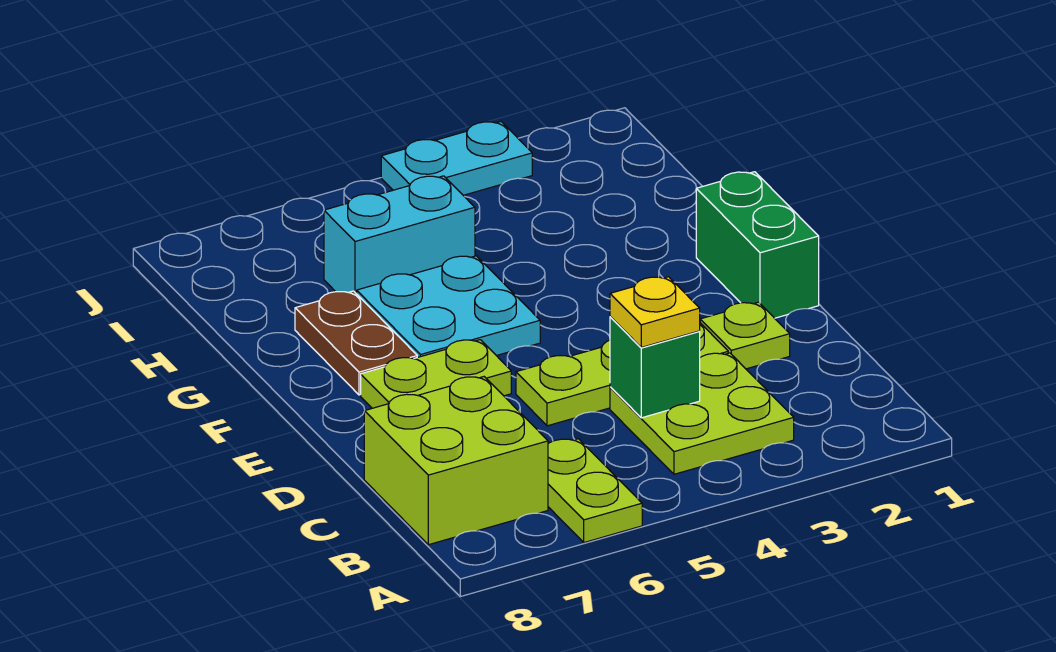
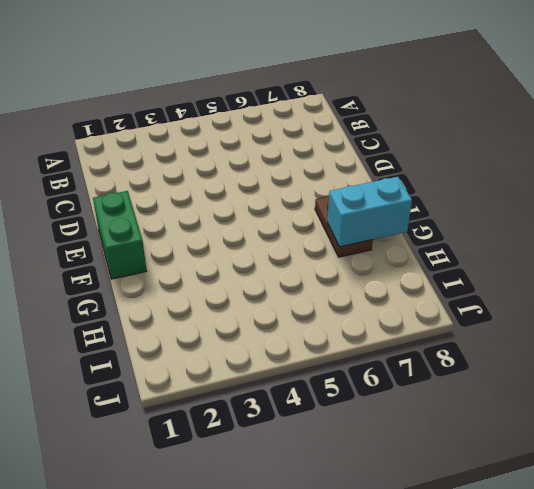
cyan brick G7:G8 level 2 -> cyan brick H5:H6 level 1
none -> lime plate A6:B6 level 1
none -> lime plate B3:C4 level 1
none -> lime brick B7:C8 level 1

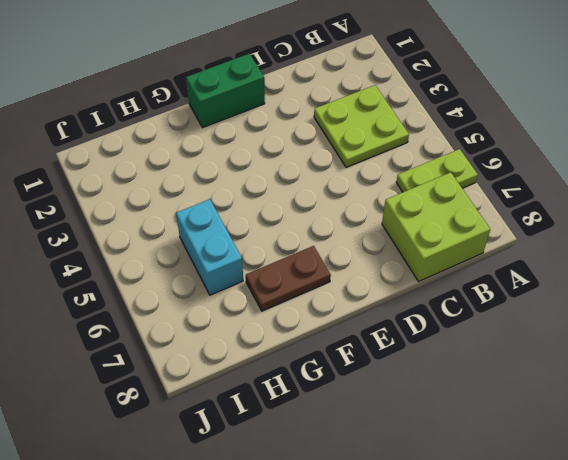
none -> lime plate D2 level 1
none -> lime plate D3:D5 level 1
none -> lime plate E6:E7 level 1

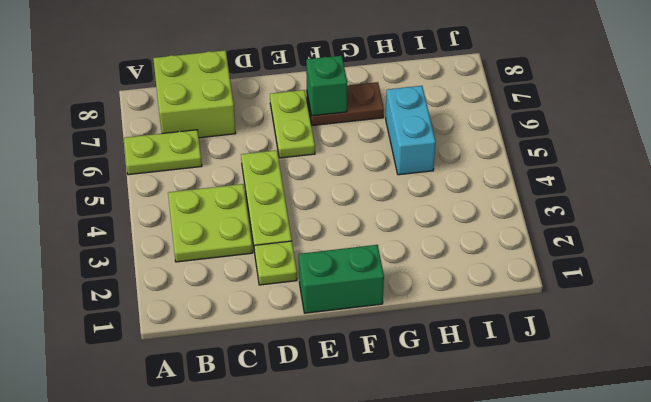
green brick F7 level 2 -> green brick C4 level 2
none -> cyan plate F5:G6 level 1
none -> cyan plate J3:J4 level 1
none -> yellow plate C4 level 3

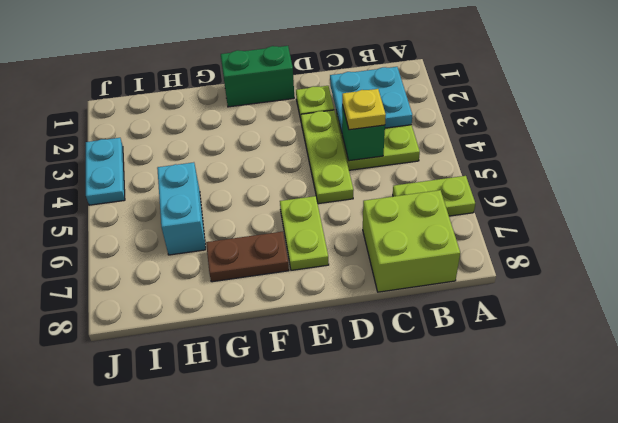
cyan plate B2:C3 level 2 -> cyan plate F5:G6 level 1

